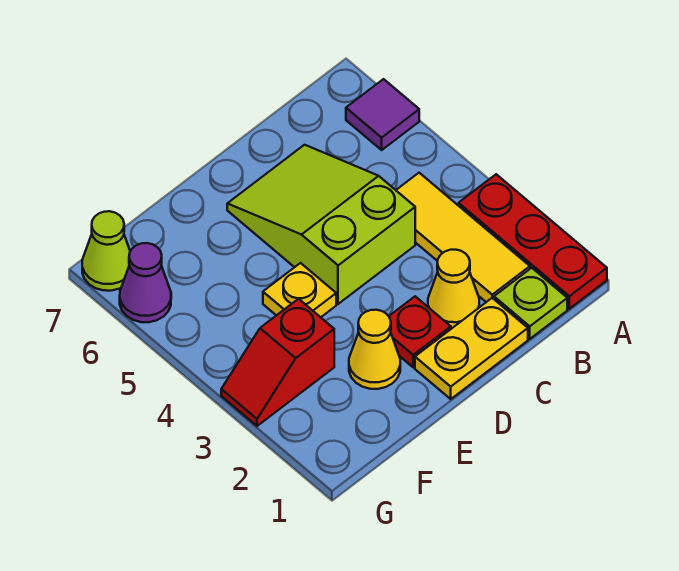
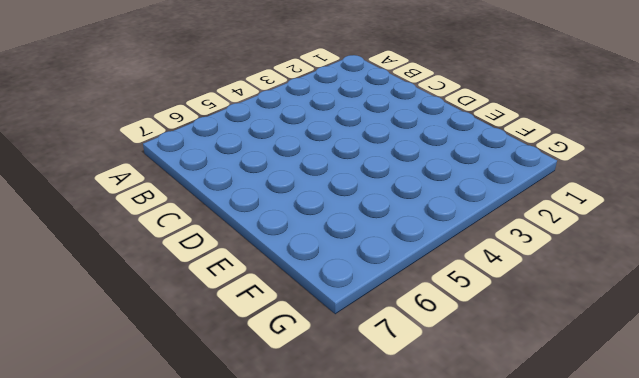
none -> red plate A1:A3 level 1
none -> purple tile A6 level 1
none -> lime plate B1 level 1

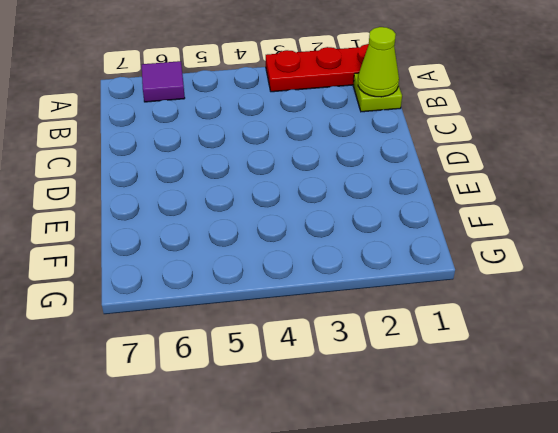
lime cone B1 level 2 -> lime cone G7 level 1
none -> yellow tile B2:B4 level 1
none -> yellow plate C1:D1 level 1
none -> yellow cone C2 level 1

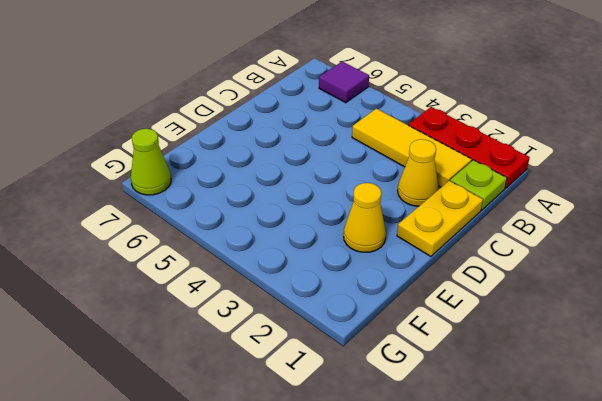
none -> lime slope C4:D6 level 1 top 4
none -> red plate D2 level 1
none -> yellow plate E4 level 1

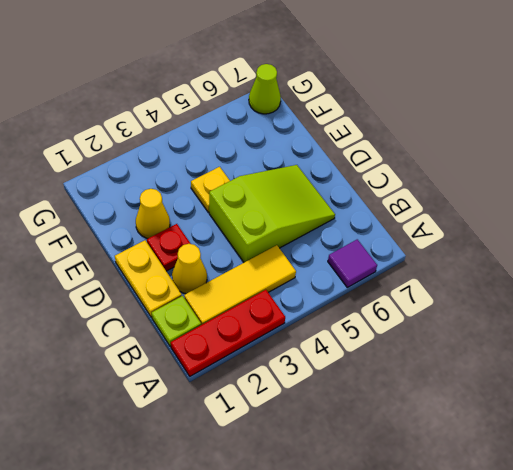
none -> red slope F3:G3 level 1 top F
none -> purple cone G6 level 1

